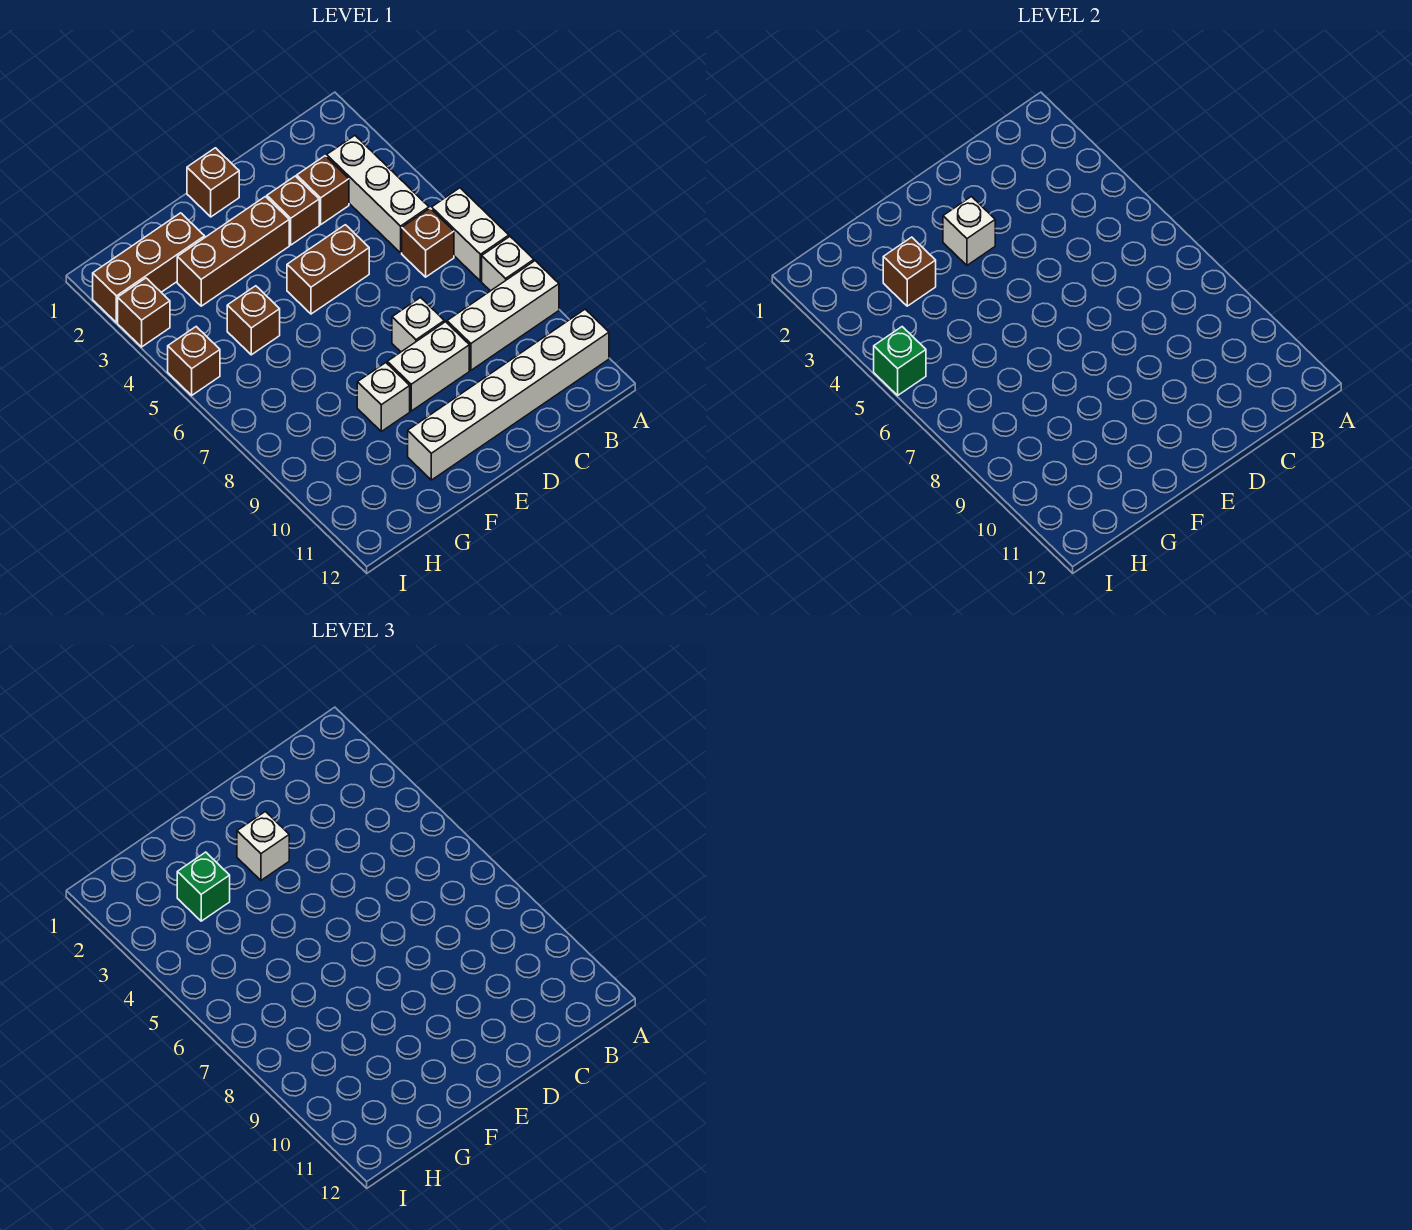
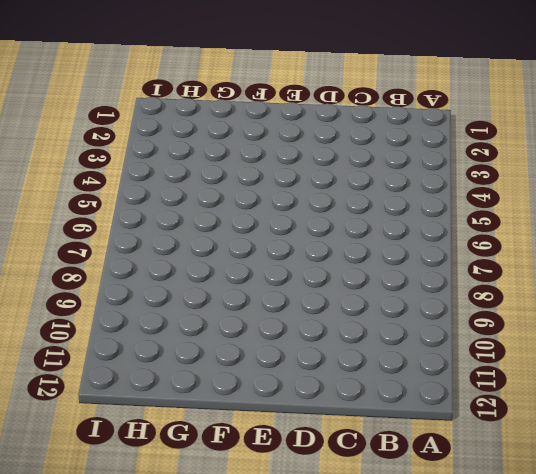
none -> white brick A6:A7 level 1
none -> white brick A8 level 1
none -> white brick A9:C9 level 1

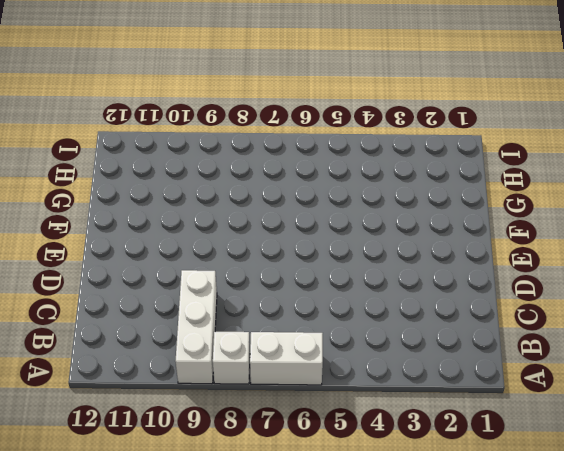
none -> white brick A11:F11 level 1
none -> white brick B3:B5 level 1
none -> brown brick B6 level 1

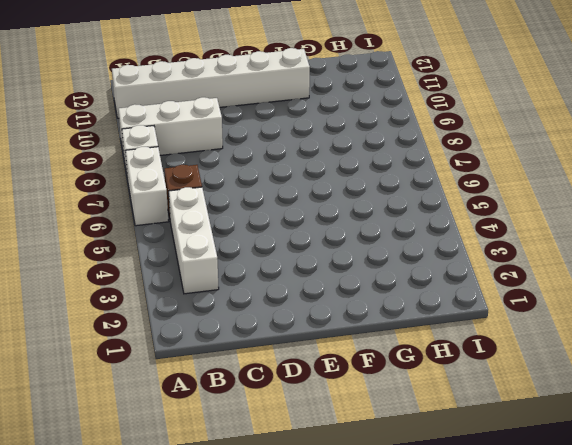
none -> brown brick C3 level 1
none -> brown brick D3 level 1
none -> brown brick D5:E5 level 1

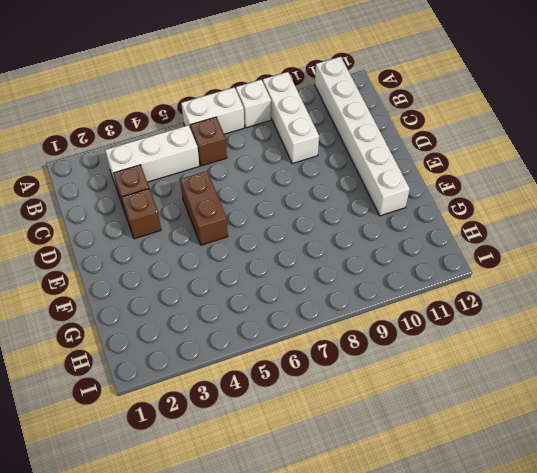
none -> white brick D8 level 1
none -> white brick D9:E9 level 1
none -> brown brick E1 level 1

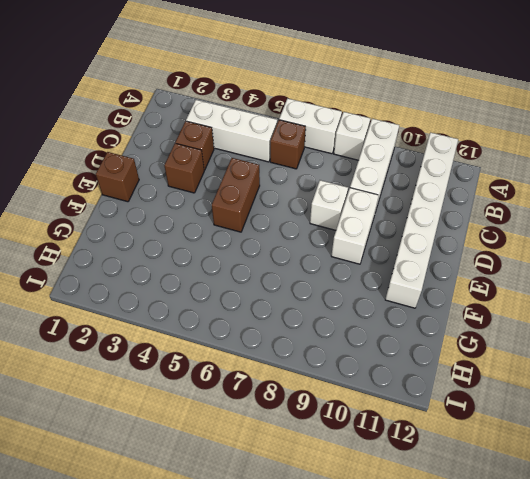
none -> brown brick E3:G3 level 1
none -> white brick F9 level 1
none -> brown brick G2:I2 level 1

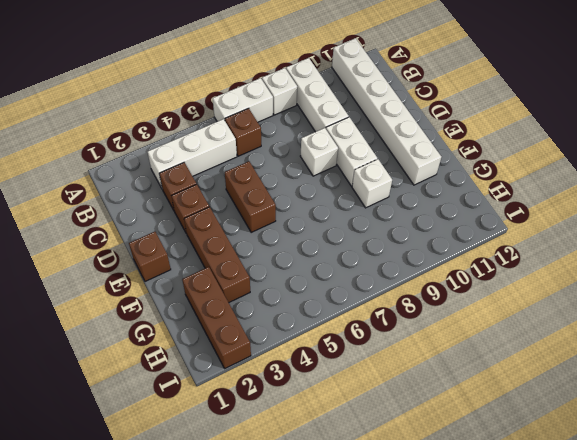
none -> brown brick G5 level 1
none -> brown brick I3 level 1
none -> brown brick I5 level 1

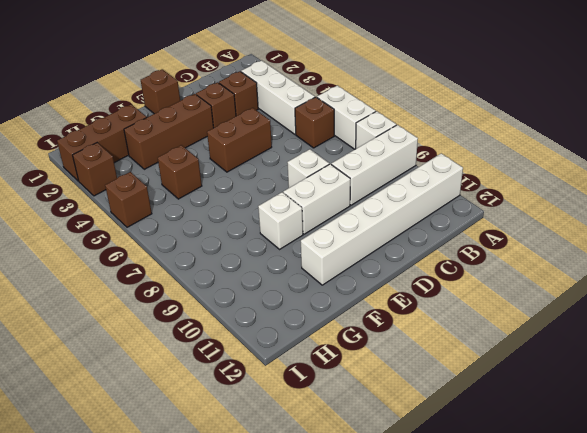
none -> white brick E3 level 2
none -> brown brick G3 level 2
none -> green brick I5 level 2

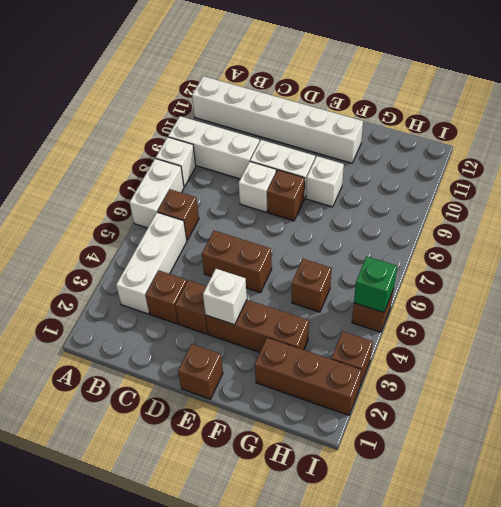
brown brick E8 level 1 -> brown brick G3 level 2
none -> white brick E3 level 3
none -> green brick G3 level 3

